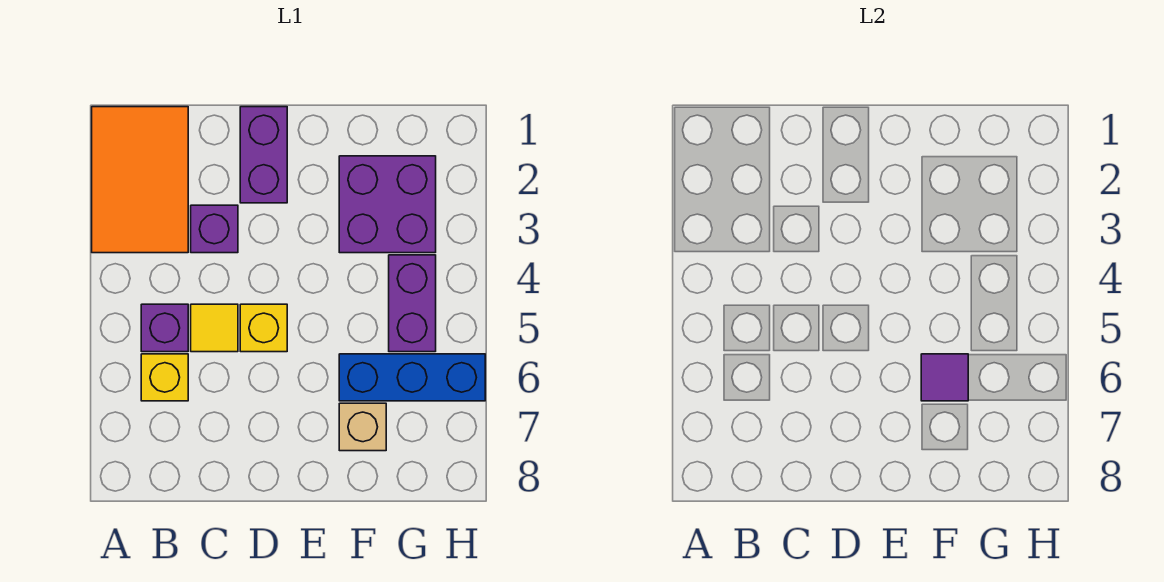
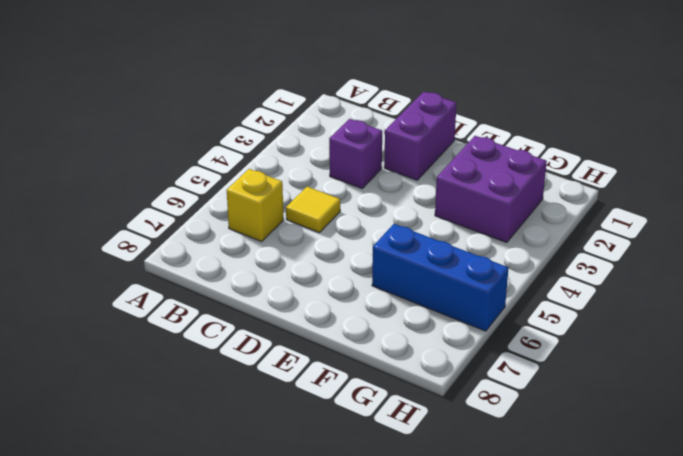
none -> orange tile A1:B3 level 1
none -> purple brick B5 level 1
none -> yellow brick D5 level 1

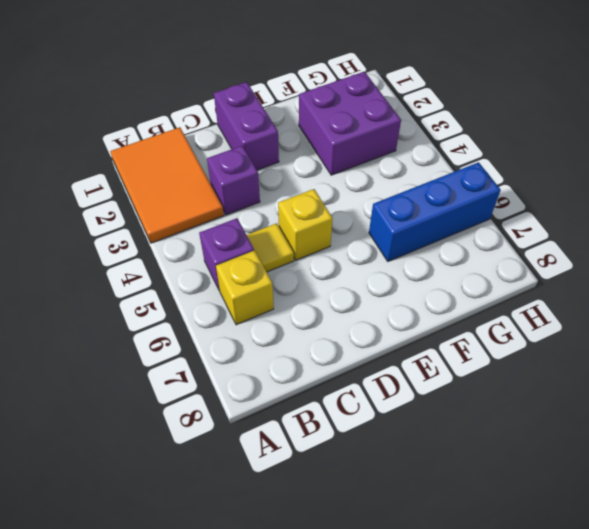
none -> tan brick F7 level 1
none -> purple brick G4:G5 level 1
none -> purple tile F6 level 2

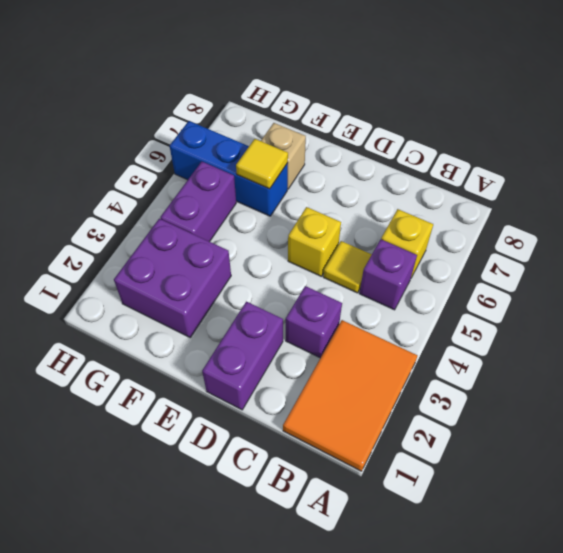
yellow tile F6 level 2 -> purple tile F6 level 2

